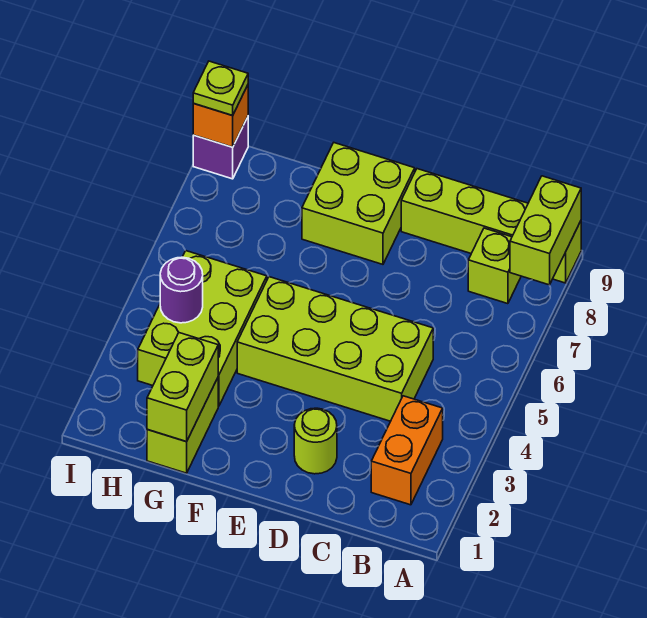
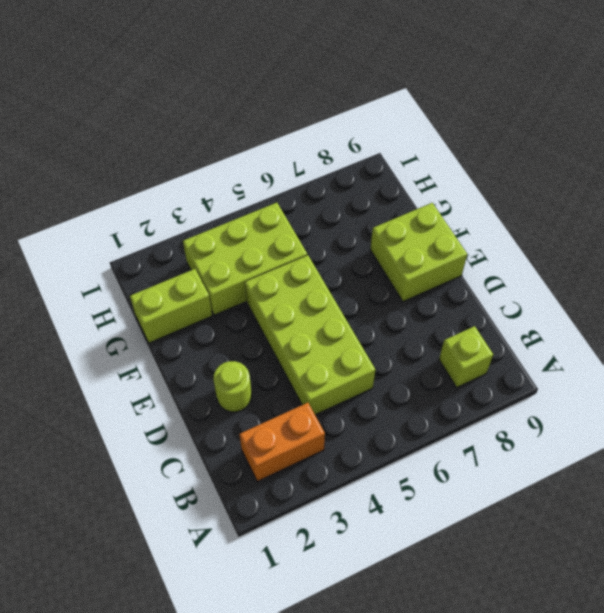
none -> lime brick A9:D9 level 1
none -> purple brick I9 level 1
none -> lime brick A8:A9 level 2

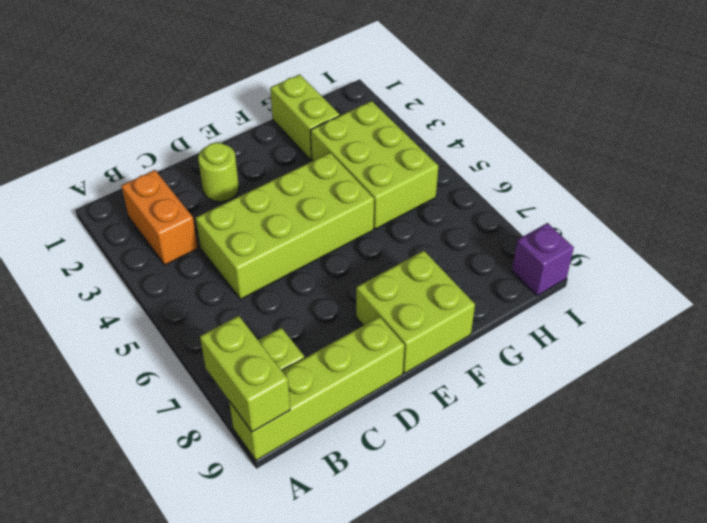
none -> lime brick G1:G2 level 2
none -> purple round brick H4 level 2
none -> orange brick I9 level 2

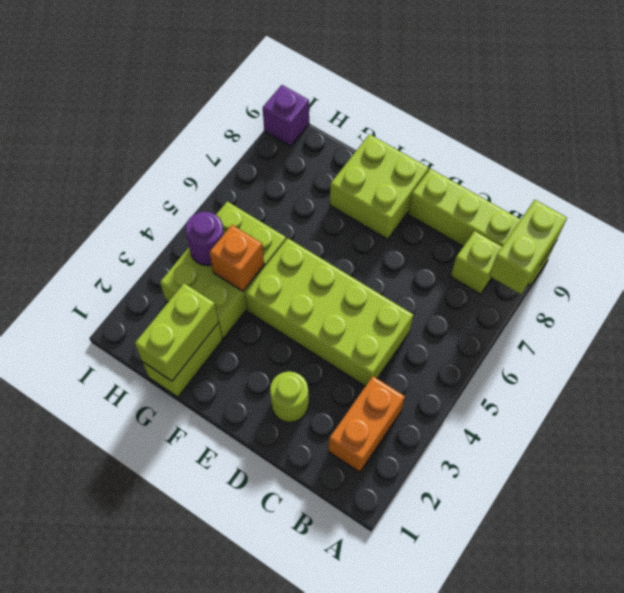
orange brick G4 level 2 -> orange brick I9 level 2
none -> lime plate I9 level 3

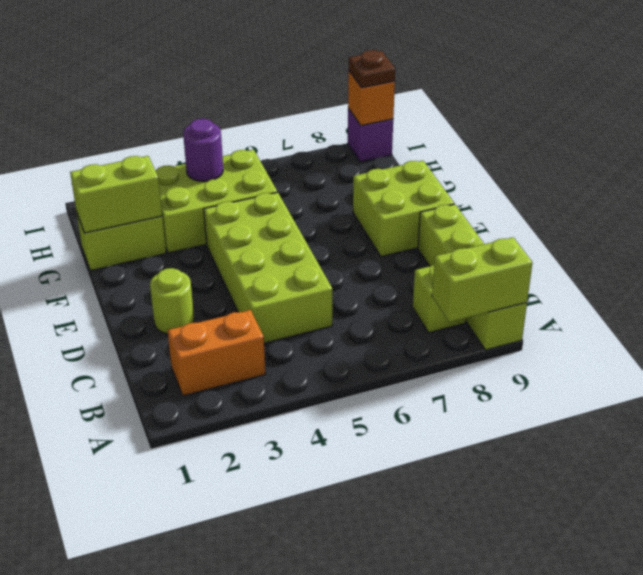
brown plate I9 level 3 -> lime plate I9 level 3

